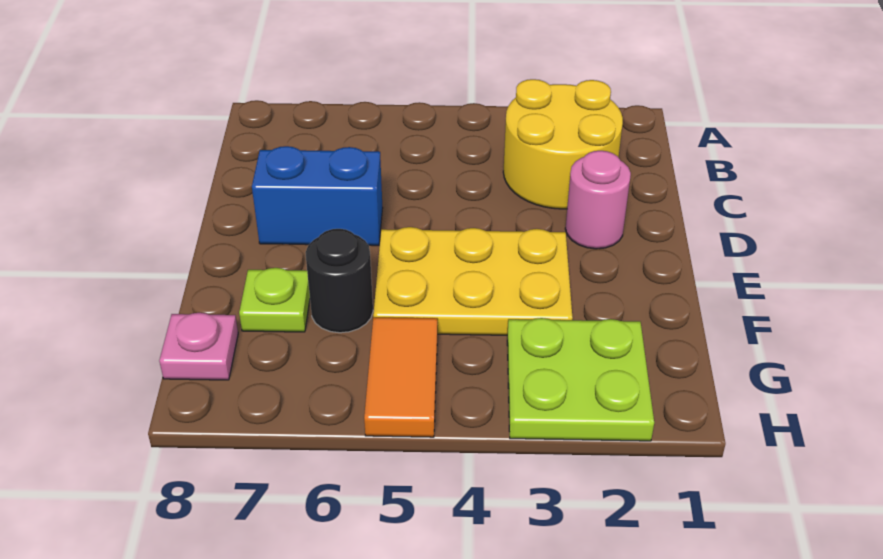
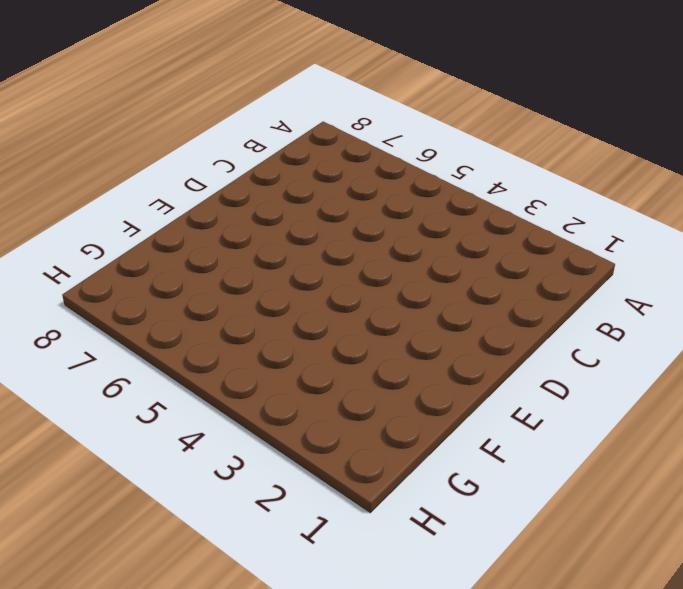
none -> yellow round brick B2:C3 level 1
none -> pink round brick D2 level 1

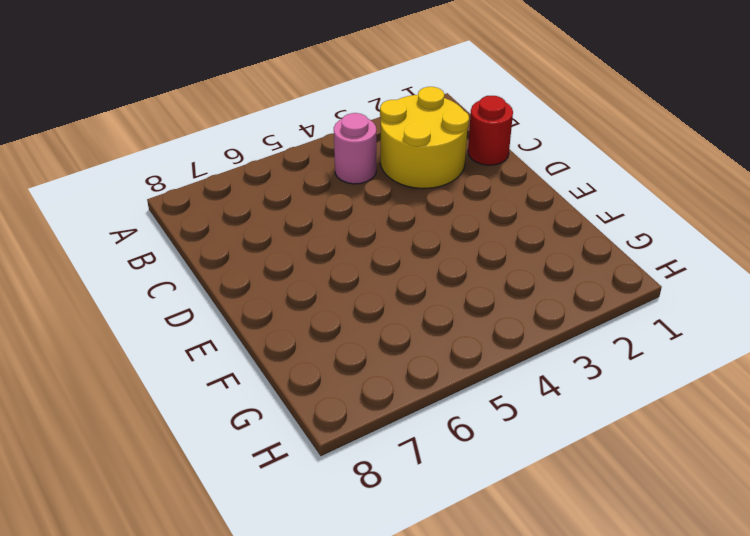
pink round brick B4 level 1 -> pink round brick D2 level 1
red round brick C1 level 1 -> none
none -> blue brick D6:D7 level 1
none -> yellow plate E3:F5 level 1

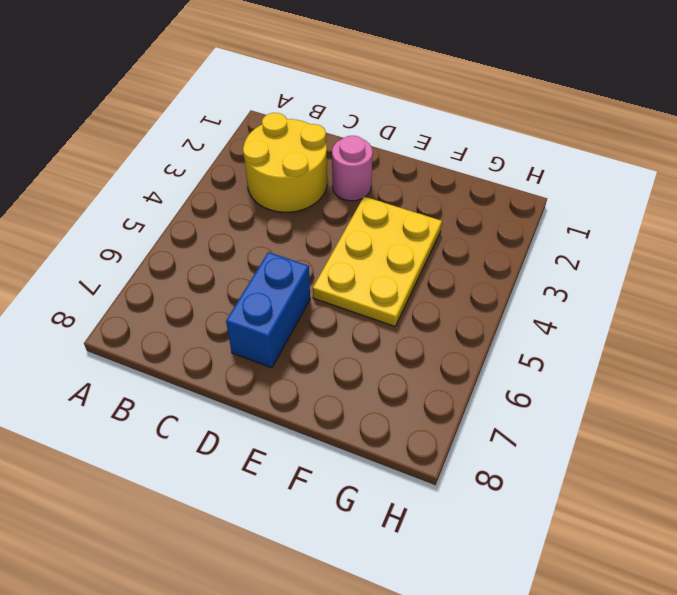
none -> black round brick F6 level 1
none -> lime plate F7 level 1

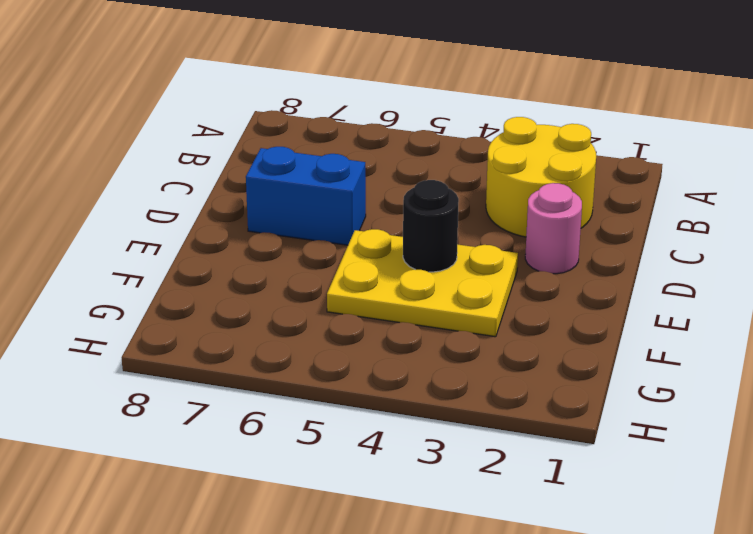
black round brick E4 level 2 -> black round brick F6 level 1
none -> lime plate F7 level 1
none -> lime plate G2:H3 level 1

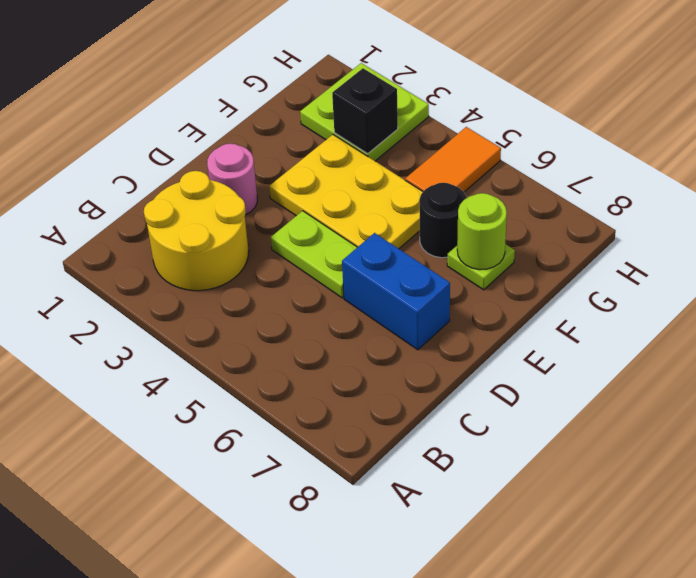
lime plate D4:D5 level 1 -> none
lime round brick F7 level 2 -> none
black brick G3 level 2 -> none
none -> pink plate G8 level 1

